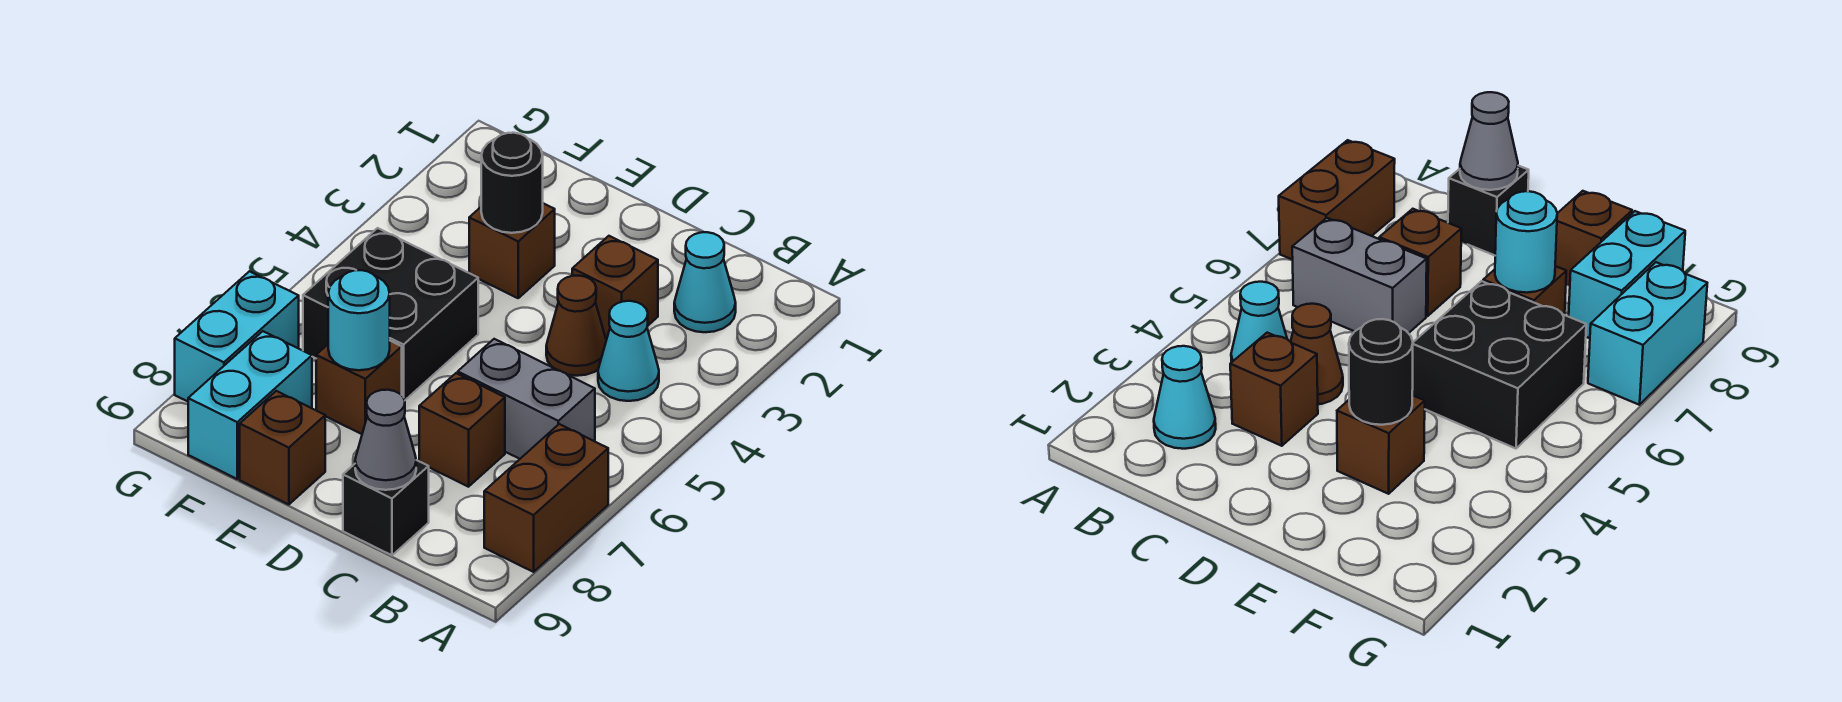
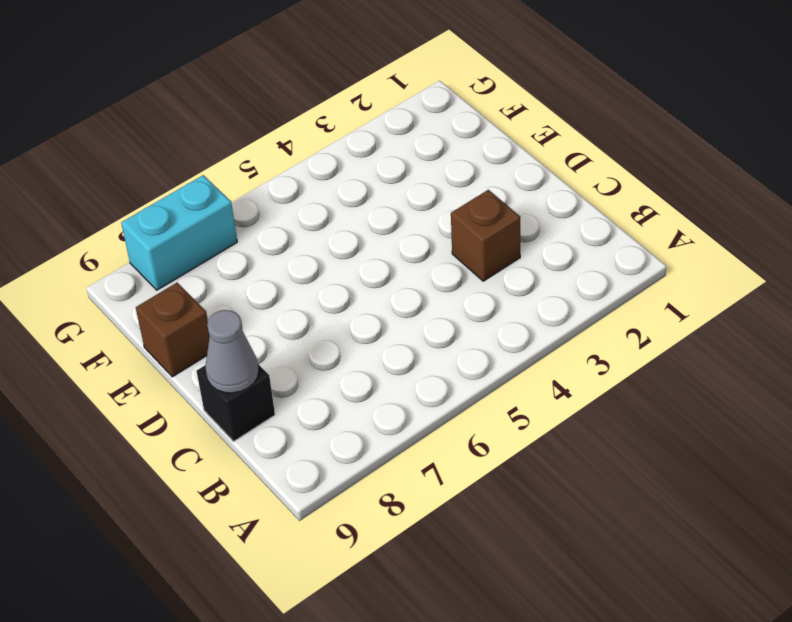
none -> brown brick A7:A8 level 1
none -> cyan cone B2 level 1
none -> cyan cone B4 level 1

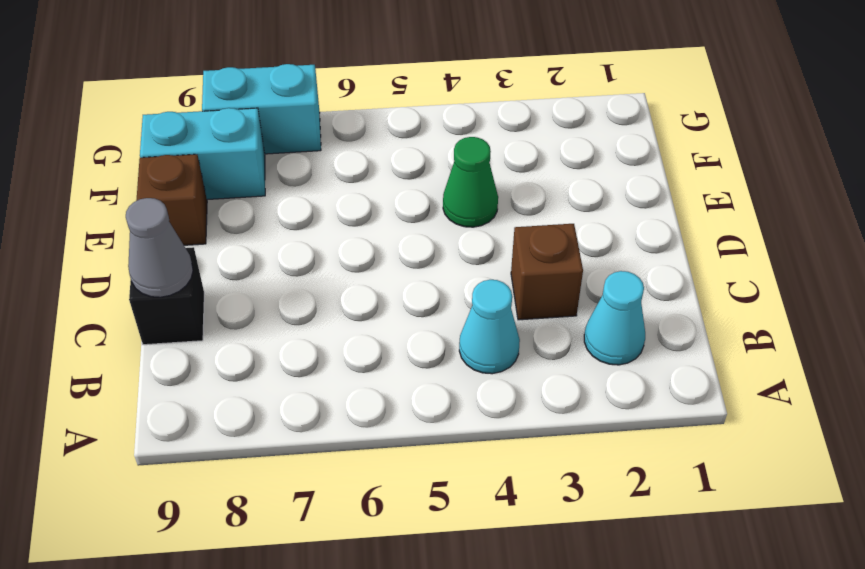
green cone E4 level 1 -> none
none -> brown brick A7:A8 level 1
none -> grey brick B6:C6 level 1
none -> brown cone C4 level 1

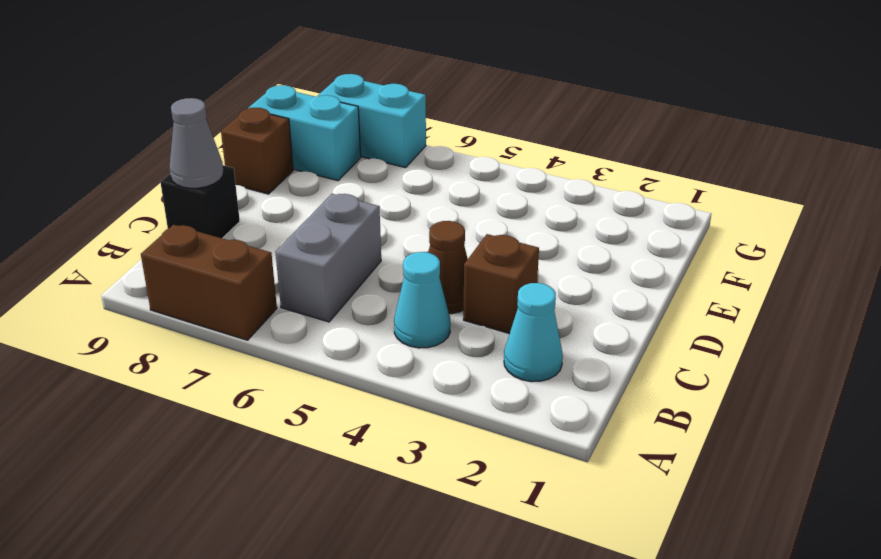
none -> brown brick C7 level 1
none -> brown brick E3 level 1
none -> black brick E5:F6 level 1

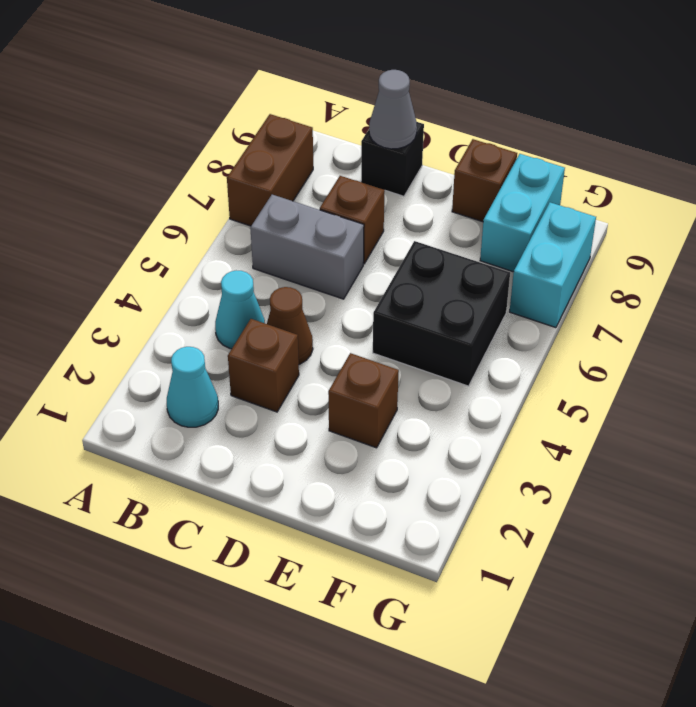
none -> brown brick E7 level 1
none -> black round brick E3 level 2
none -> cyan round brick E7 level 2

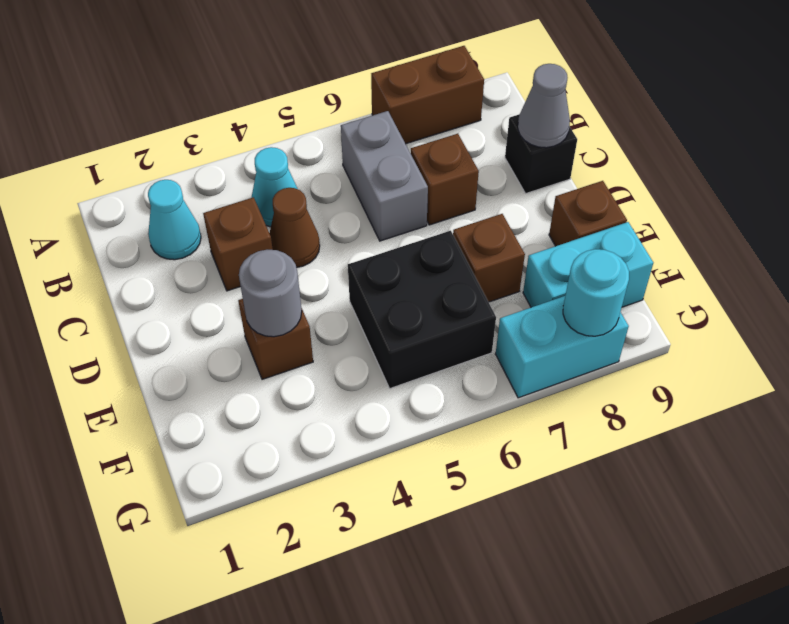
grey round brick E3 level 2 -> black round brick E3 level 2
cyan round brick G8 level 2 -> cyan round brick E7 level 2

